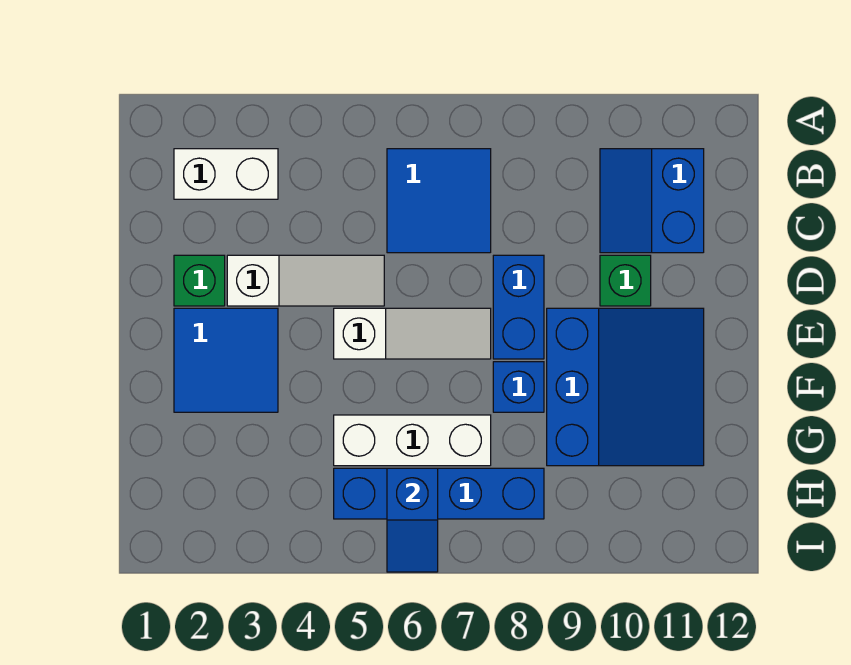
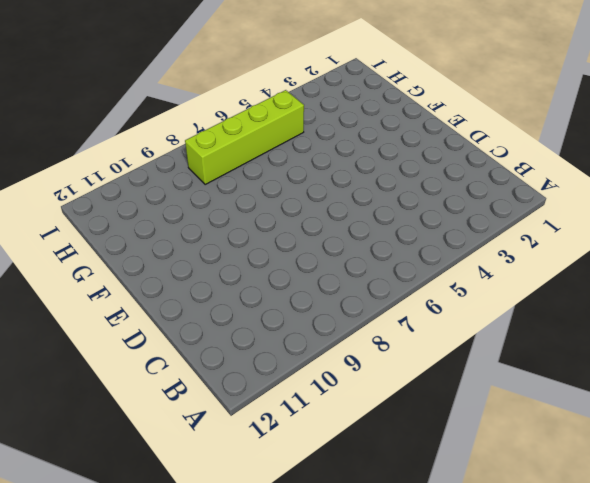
lime brick H5:H8 level 1 -> blue brick H5:H8 level 1
none -> white brick B2:B3 level 1
none -> blue tile B6:C7 level 1
none -> blue slope B10:C11 level 1 top 11

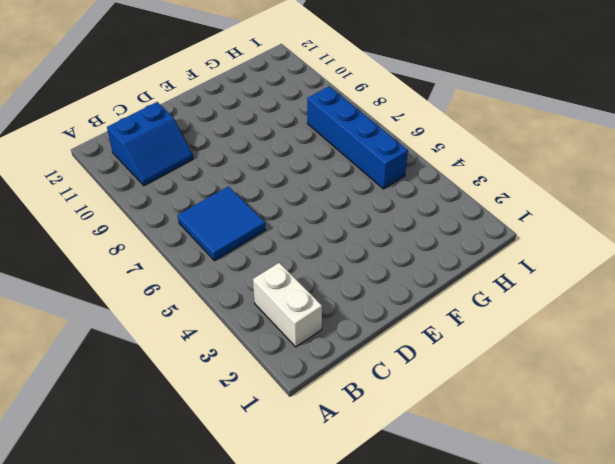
none -> green brick D2 level 1
none -> white slope D3:D5 level 1 top 3
none -> blue brick D8:E8 level 1

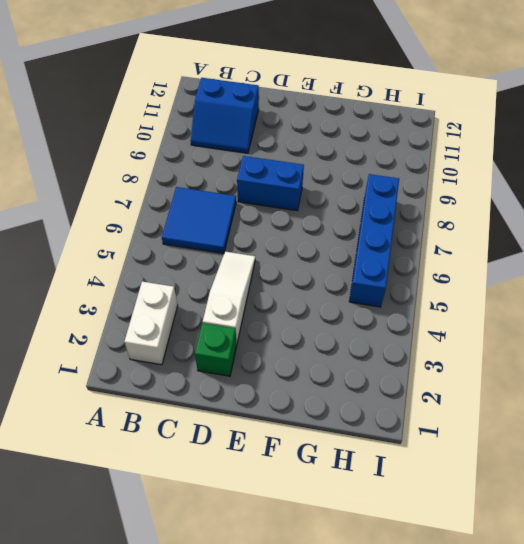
none -> green brick D10 level 1
none -> blue tile E2:F3 level 1
none -> white slope E5:E7 level 1 top 5

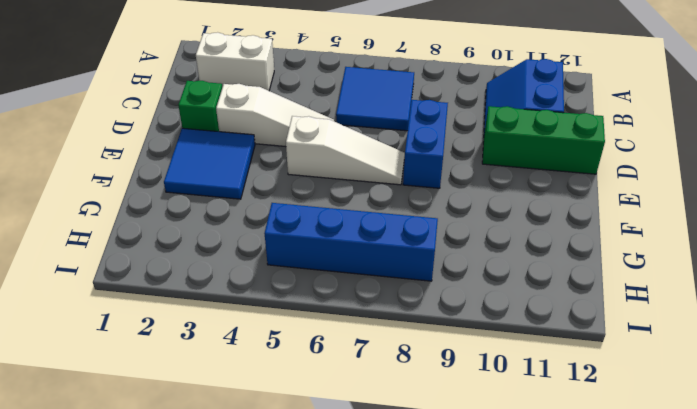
green brick D10:D12 level 1 -> green brick D10 level 1
none -> blue slope E9:G11 level 1 top 9
none -> blue brick F8 level 1
none -> white brick G5:G7 level 1

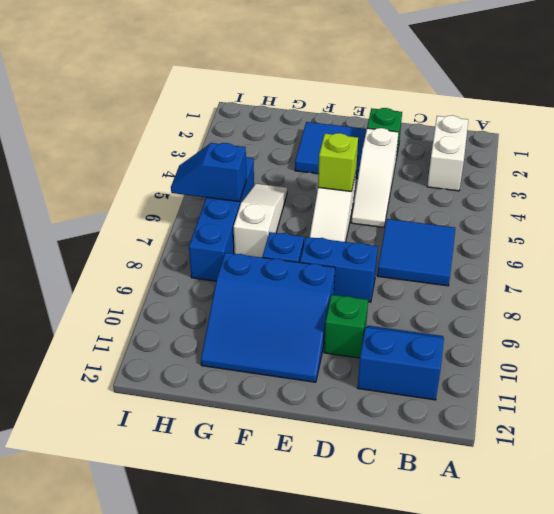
lime brick E5 level 2 -> none
white slope G5:G7 level 1 top 7 -> white brick G5:G7 level 1

